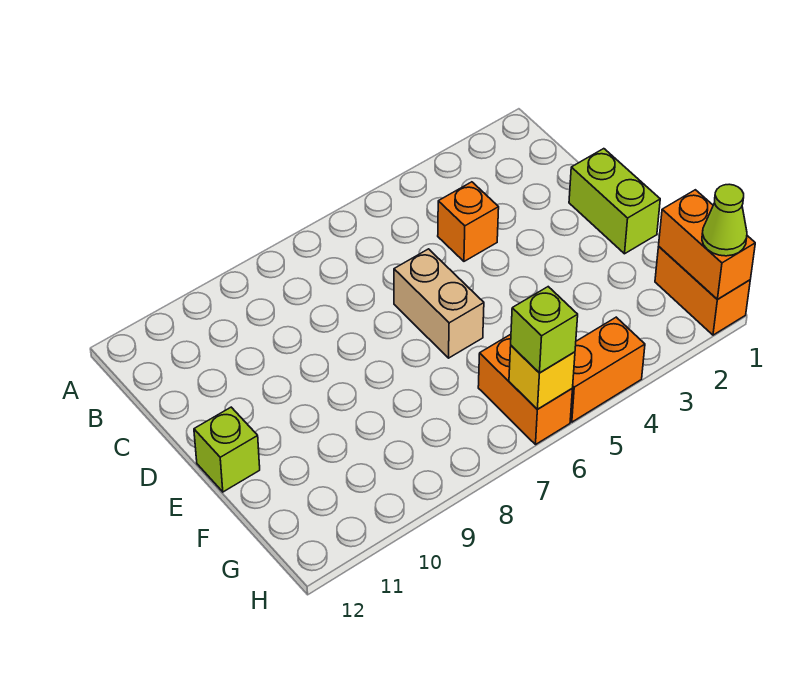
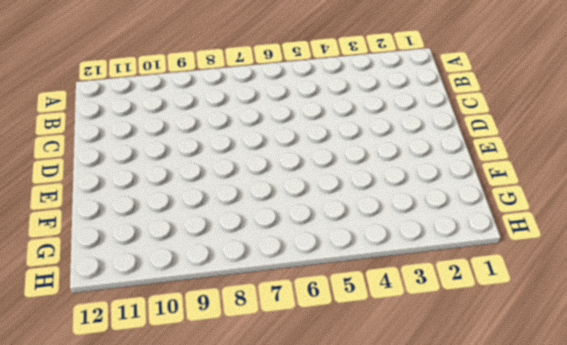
none -> orange brick C4 level 1
none -> lime brick D1:E1 level 1

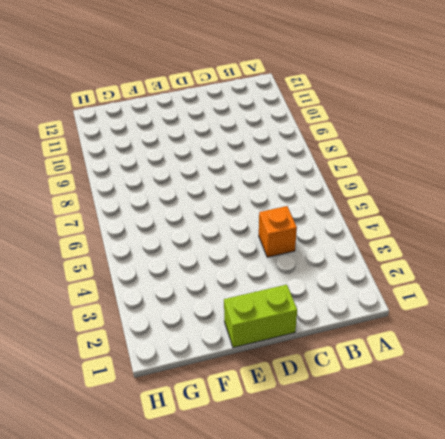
none -> tan brick D6:E6 level 1
none -> lime brick E12 level 1

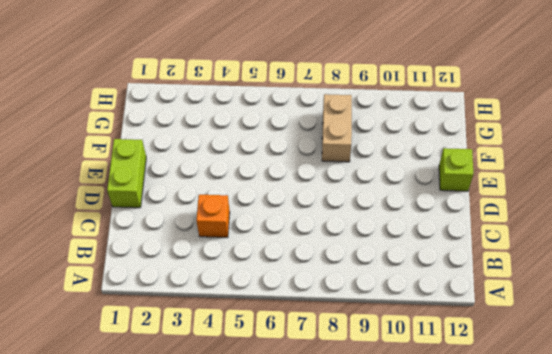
tan brick F8:G8 level 1 -> tan brick D6:E6 level 1
none -> orange brick G1:H1 level 1
none -> orange brick G6:H6 level 1

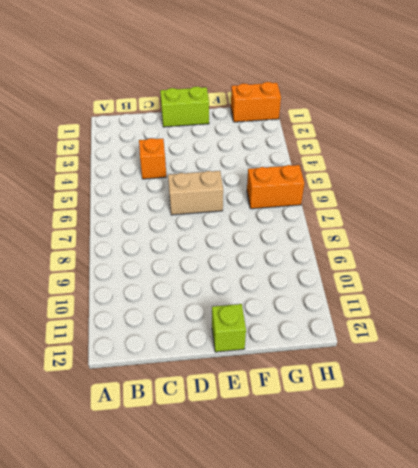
none -> orange brick H4:H5 level 1
none -> orange brick G1:H1 level 2

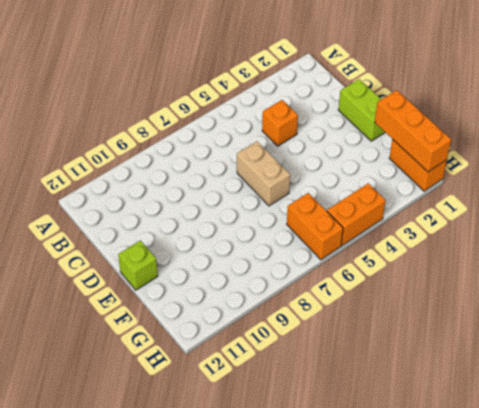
orange brick F1:H1 level 2 -> orange brick G1:H1 level 2
none -> yellow brick H6 level 2
none -> lime cone H1 level 3

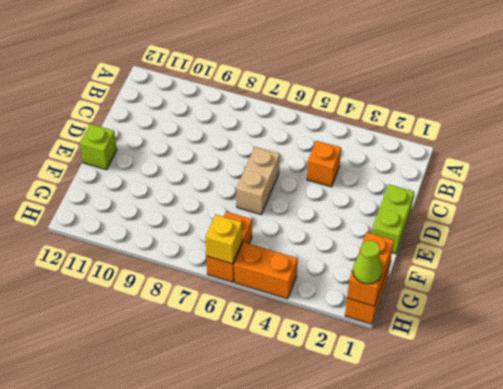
none -> lime brick H6 level 3

